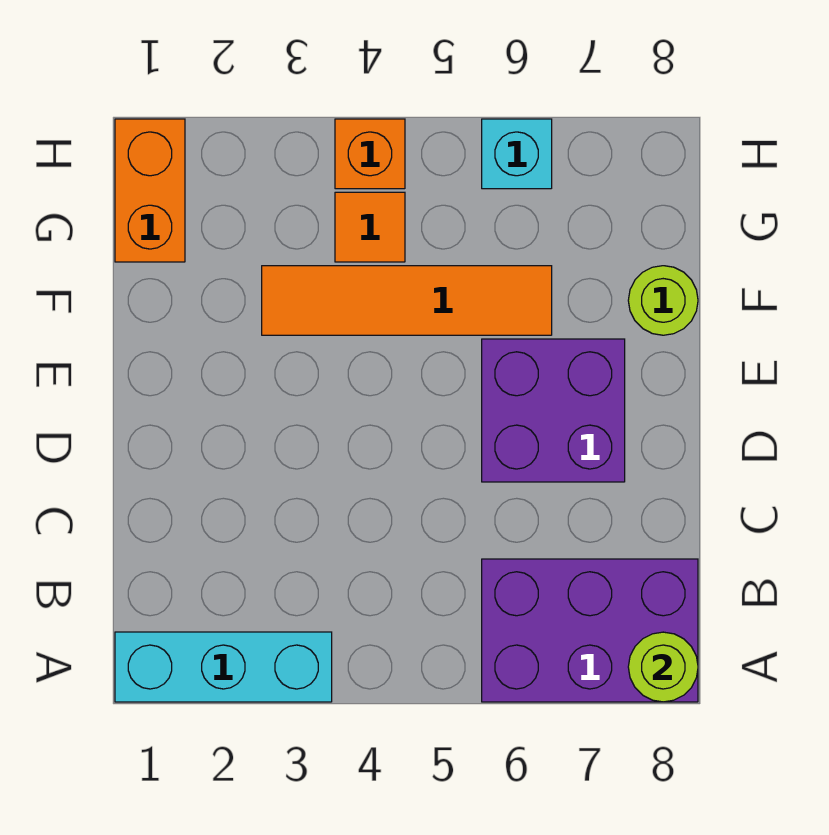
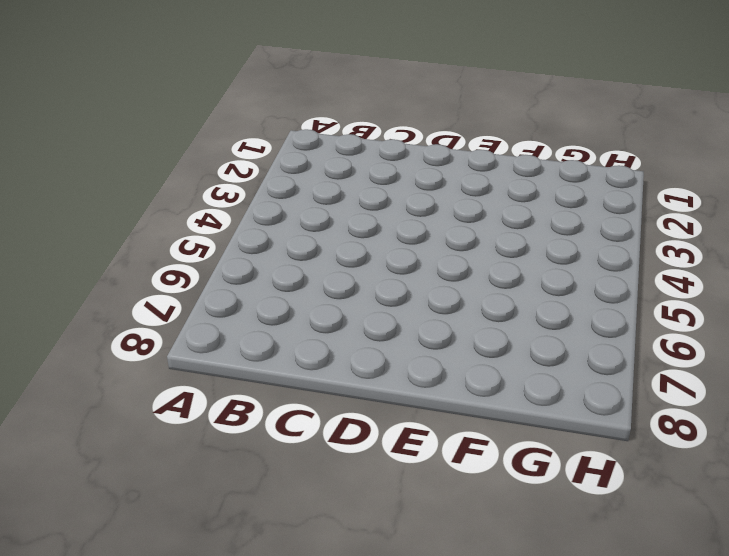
none -> cyan brick A1:A3 level 1
none -> purple brick A6:B8 level 1

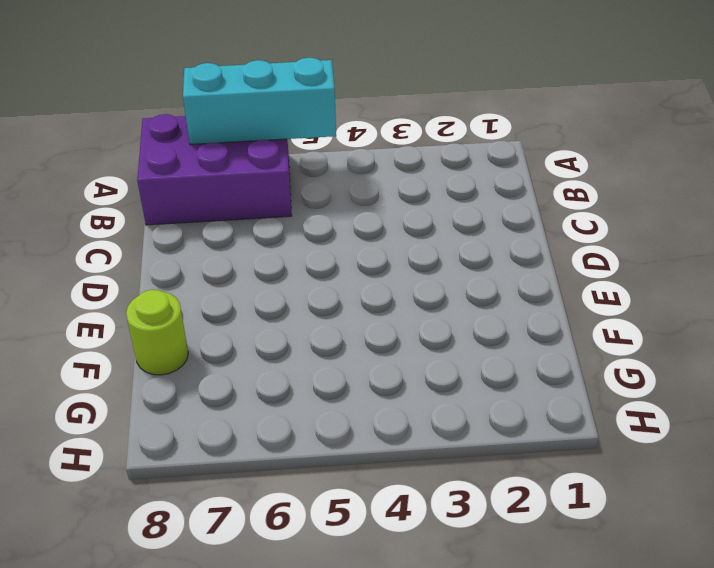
cyan brick A5:A7 level 2 -> cyan brick A1:A3 level 1
none -> purple brick D6:E7 level 1
none -> orange tile F3:F6 level 1

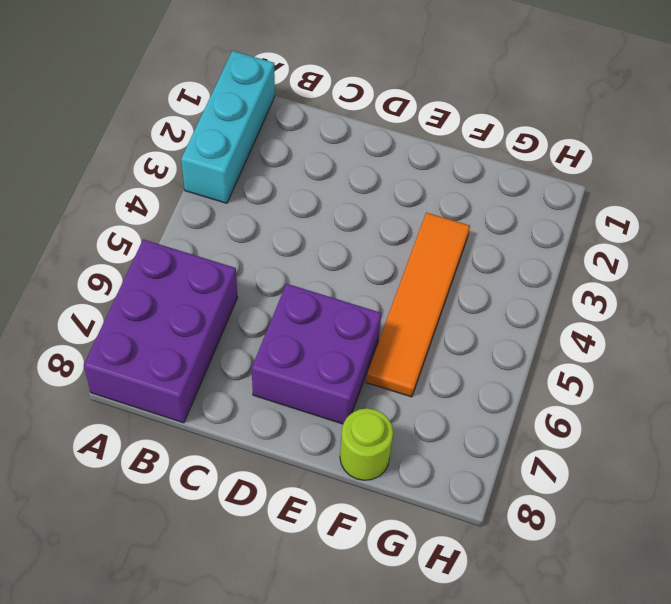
none -> orange brick G1:H1 level 1
none -> orange tile G4 level 1

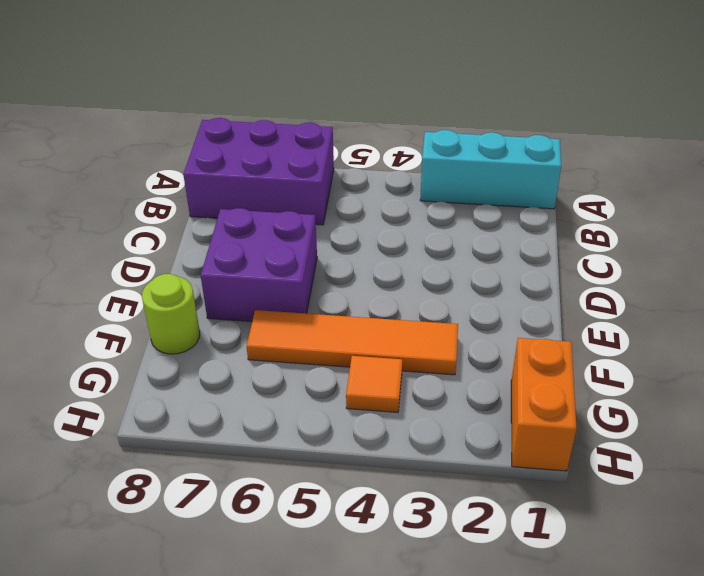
none -> orange brick H4 level 1
none -> cyan brick H6 level 1

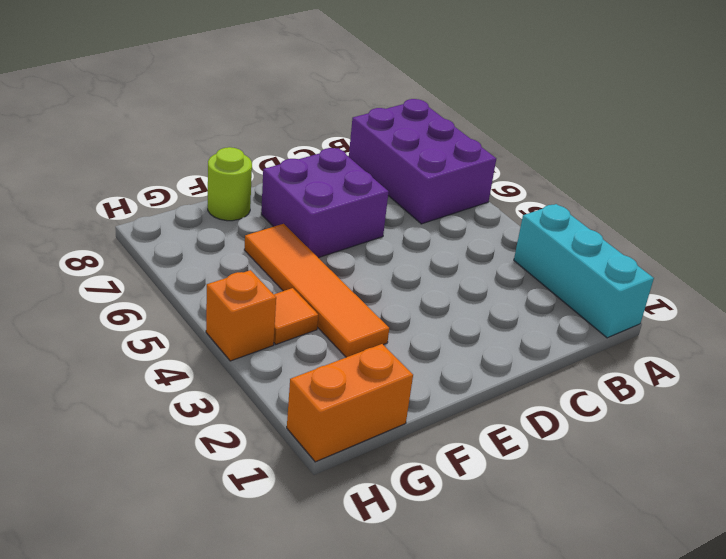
none -> cyan brick H6 level 1
none -> lime round brick A8 level 2

